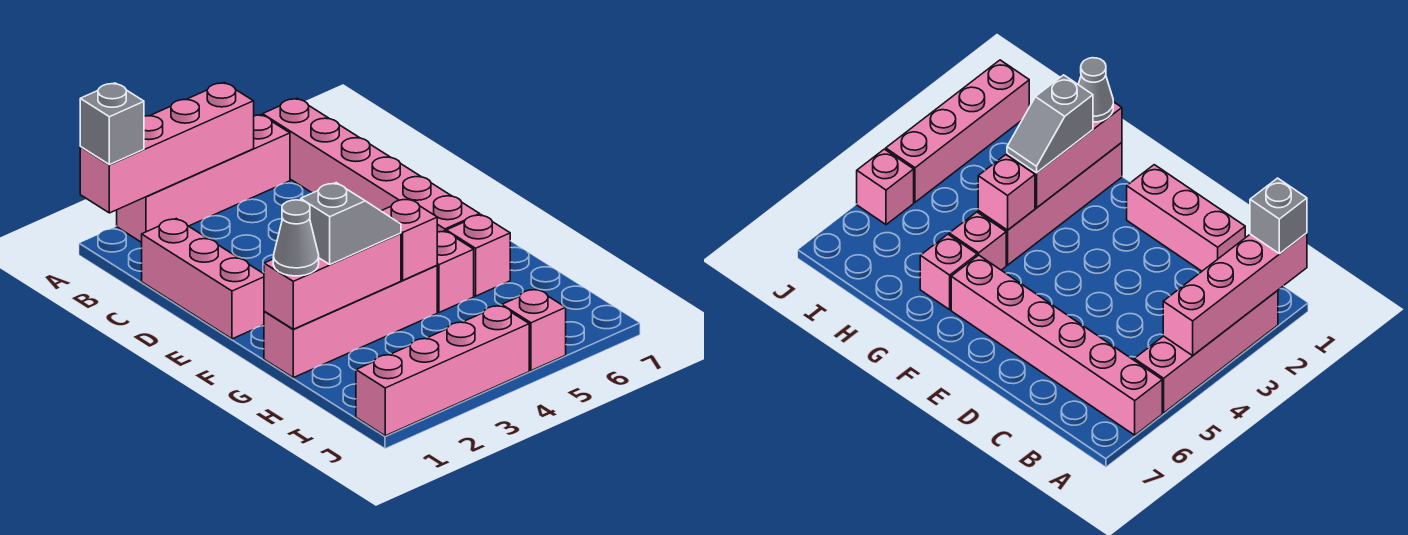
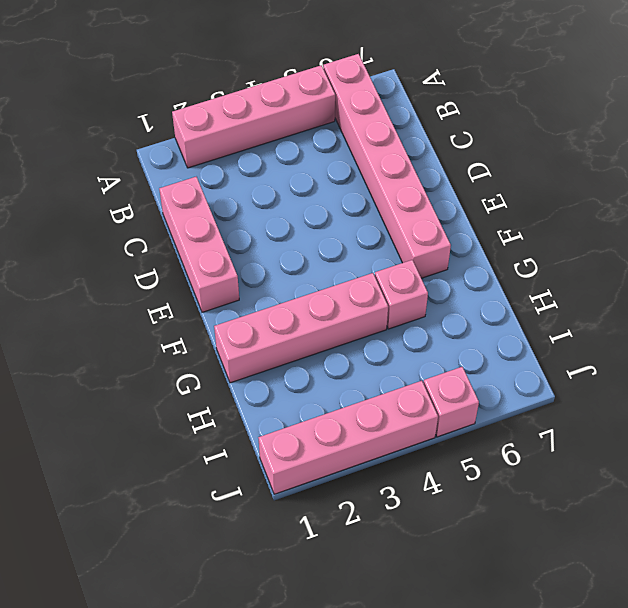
none -> pink brick G6 level 1
none -> pink brick A1:A4 level 2
none -> pink brick G1:G3 level 2

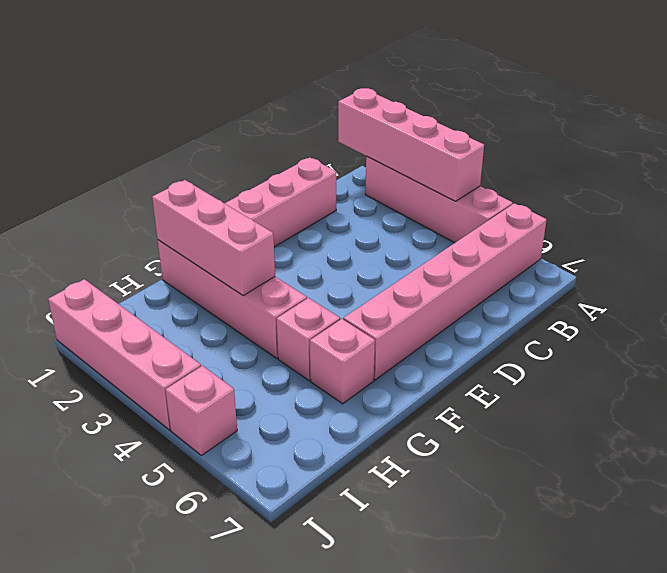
none -> pink brick G4 level 2
none -> grey brick A1 level 3
none -> grey cone G1 level 3

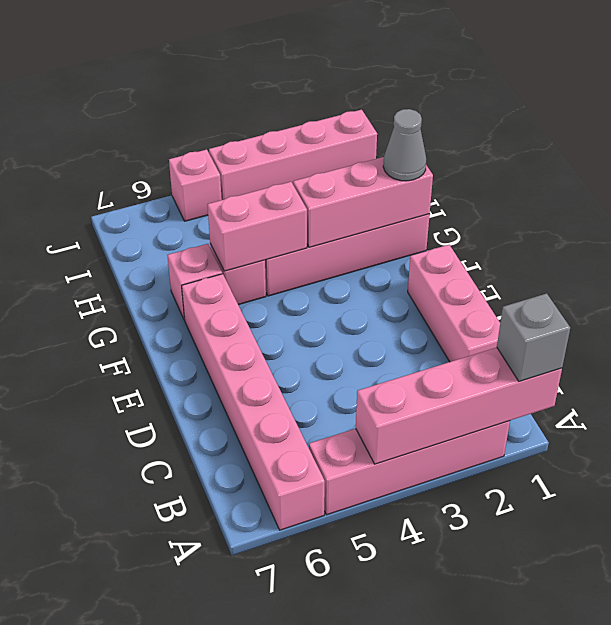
pink brick G4:G5 level 2 -> pink brick G4 level 2
none -> grey slope G2:G3 level 3 top 2

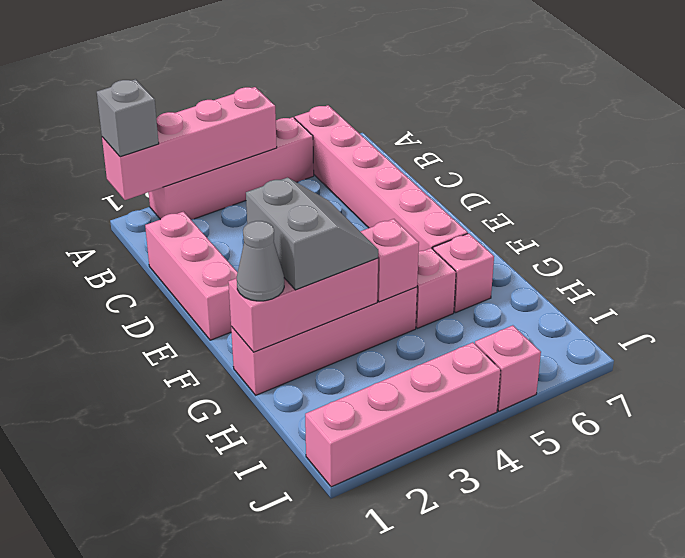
grey slope F2:G3 level 3 top 2 -> grey slope G2:G3 level 3 top 2

